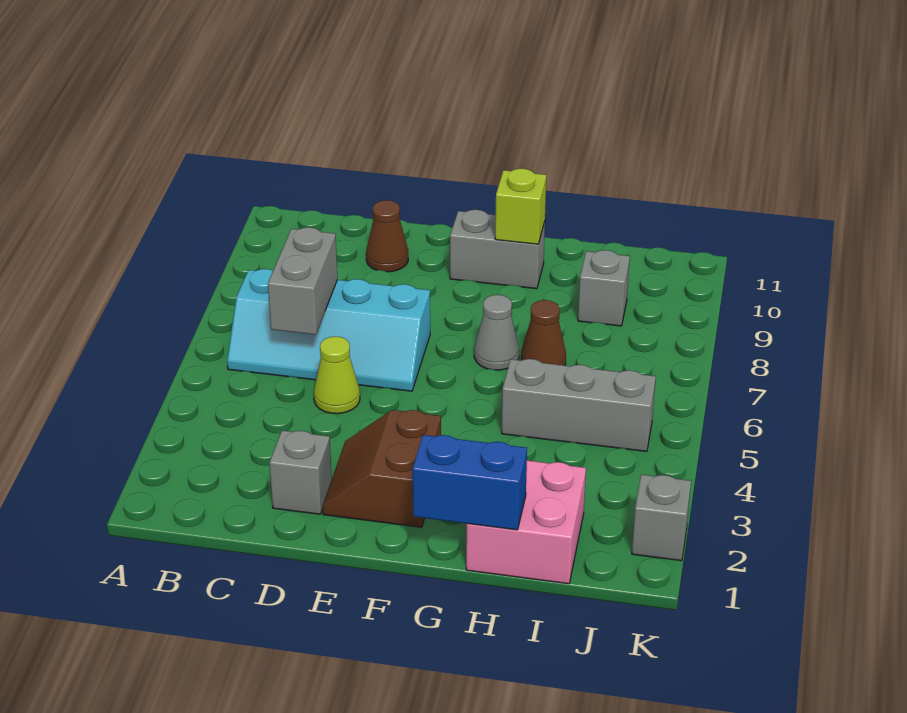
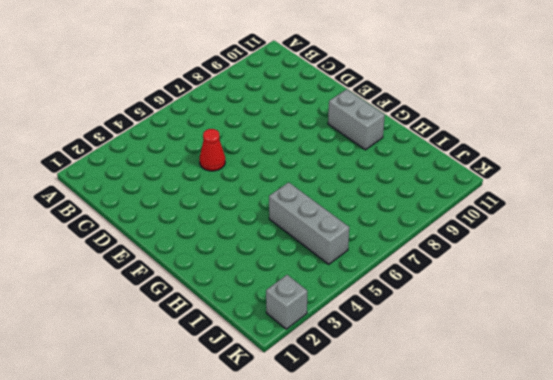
red cone D5 level 1 -> lime cone D5 level 1
none -> cyan slope B6:E7 level 1 top 7
none -> grey brick D2 level 1
none -> brown cone D10 level 1

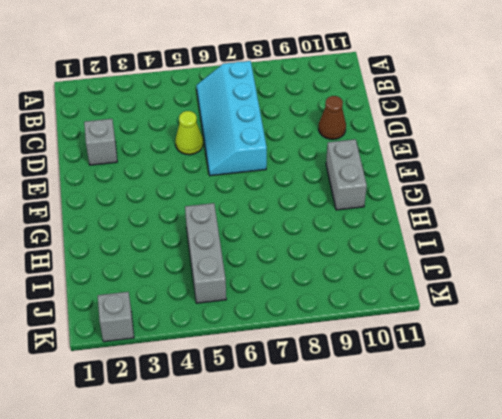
none -> brown slope E2:F3 level 1 top F
none -> grey cone G7 level 1
none -> pink brick H1:I2 level 1

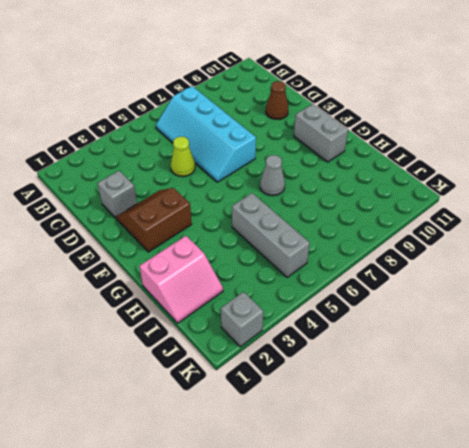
pink slope H1:I2 level 1 top H -> pink brick H1:I2 level 1
none -> brown cone H7 level 1
none -> grey brick I9 level 1
none -> grey brick C6:C7 level 2

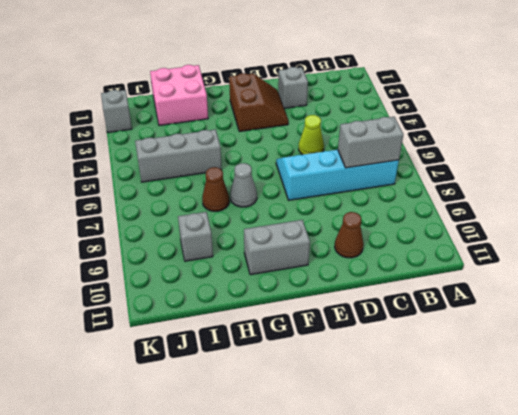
grey brick B7:C7 level 2 -> grey brick C6:C7 level 2
none -> blue brick G1:H1 level 2
none -> lime brick G10 level 2

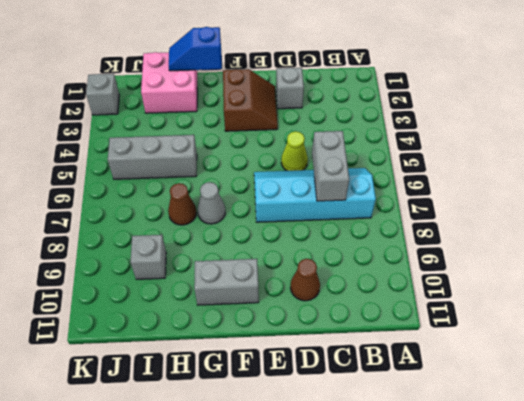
blue slope G1:H1 level 2 top G -> blue brick G1:H1 level 2
none -> lime brick G10 level 2

